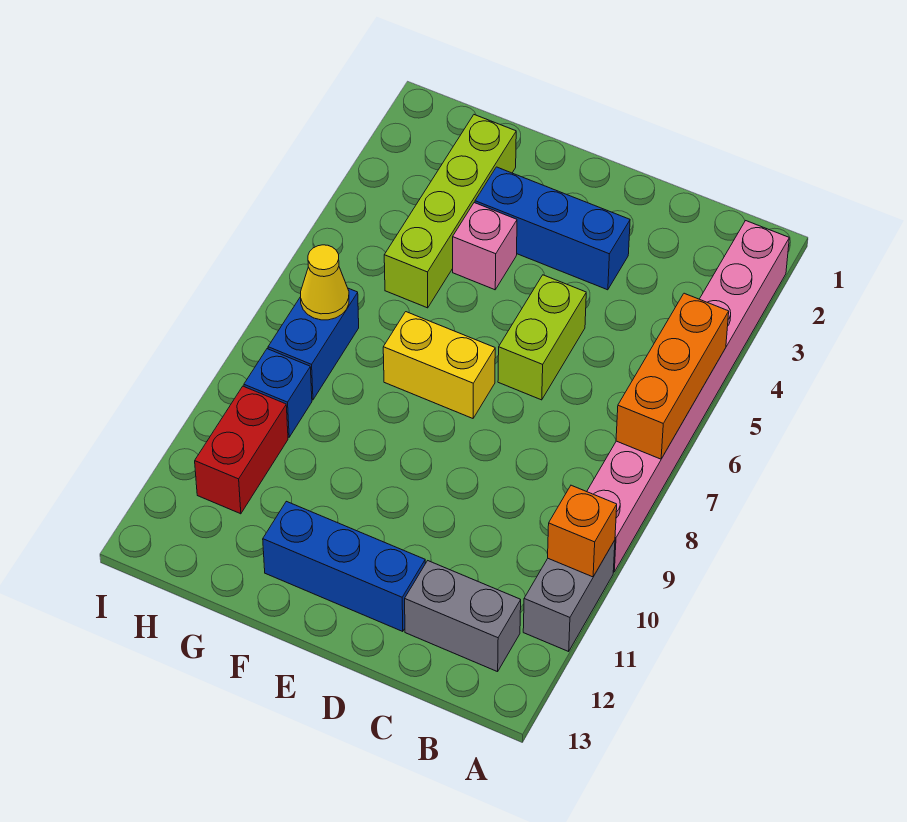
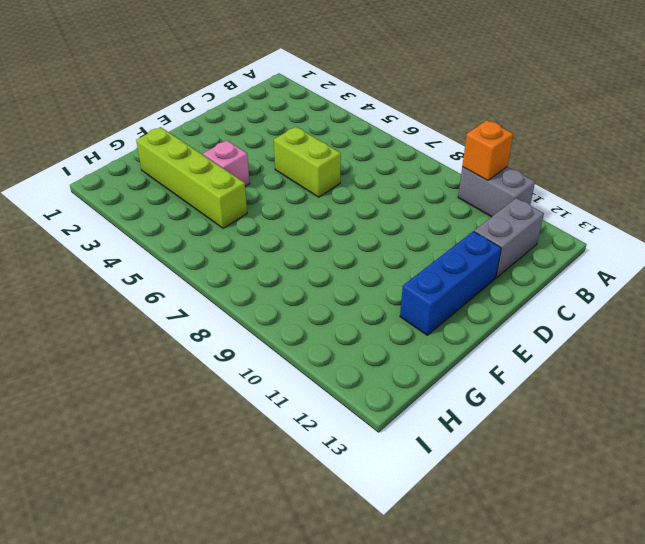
none -> pink brick A2:A9 level 1
none -> blue brick D3:F3 level 1
none -> yellow brick E7:F7 level 1

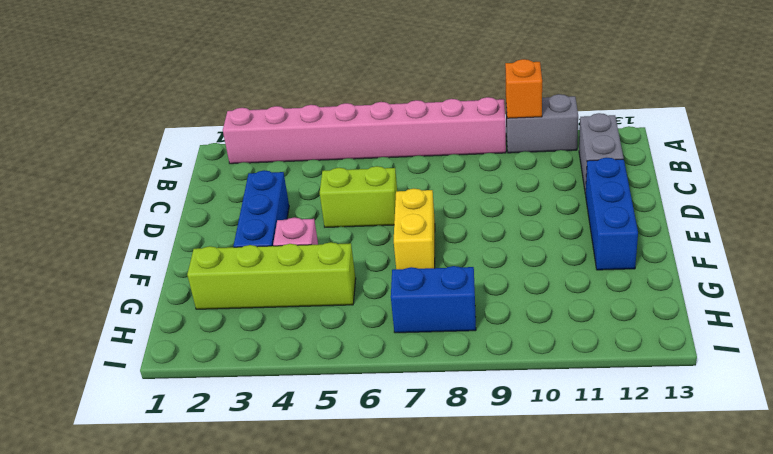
none -> blue brick H9 level 1
none -> red brick H10:H11 level 1
none -> orange brick A5:A7 level 2

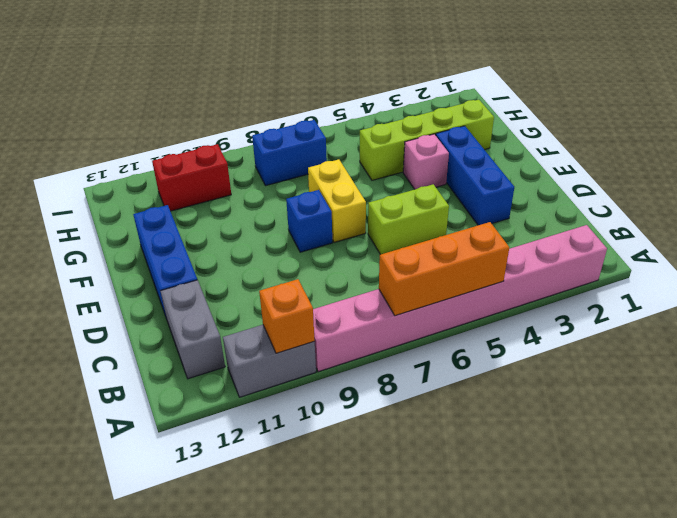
blue brick E8 level 1 -> blue brick H9 level 1
none -> yellow cone H7 level 2

